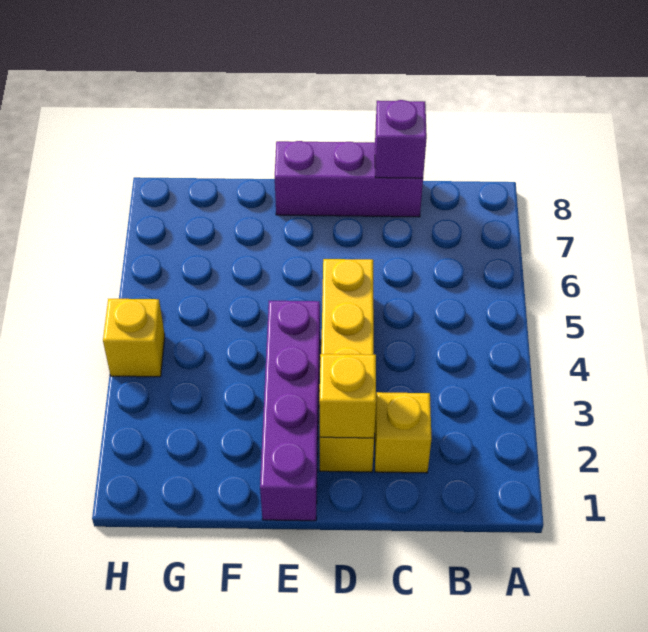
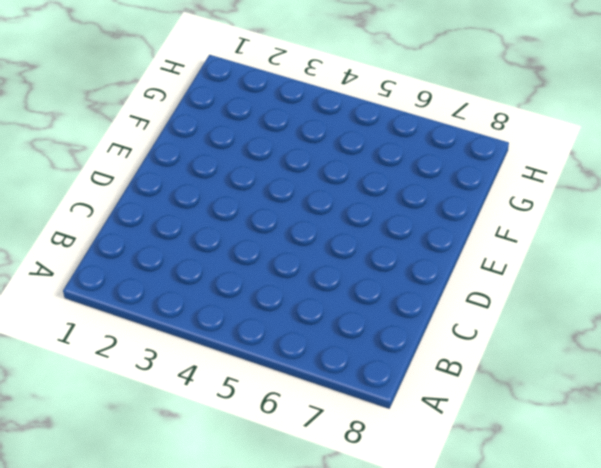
none -> yellow brick C2 level 1
none -> purple brick C8:E8 level 1

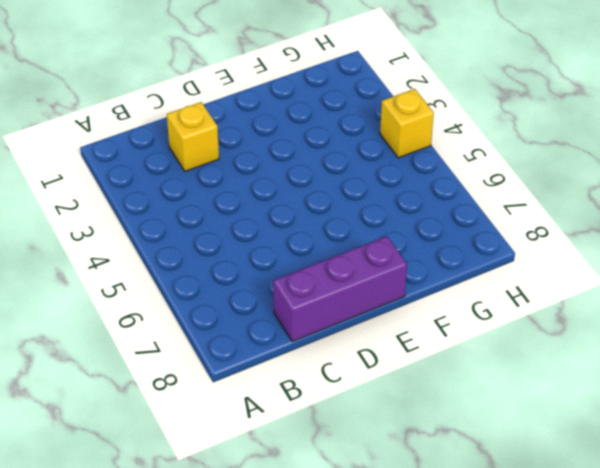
none -> yellow brick D2:D5 level 1
none -> purple brick E1:E4 level 1

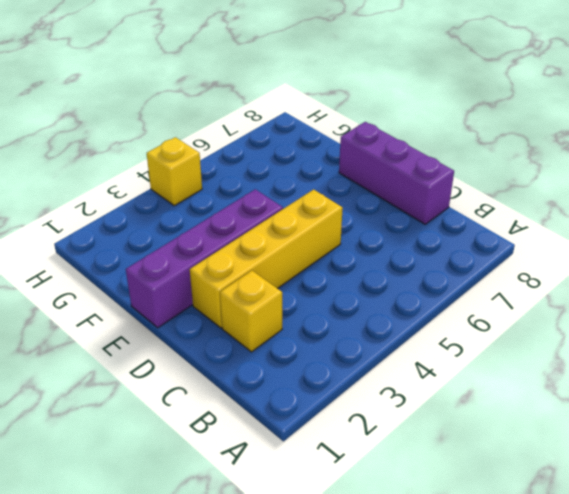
none -> purple brick C8 level 2
none -> yellow brick D2 level 2

